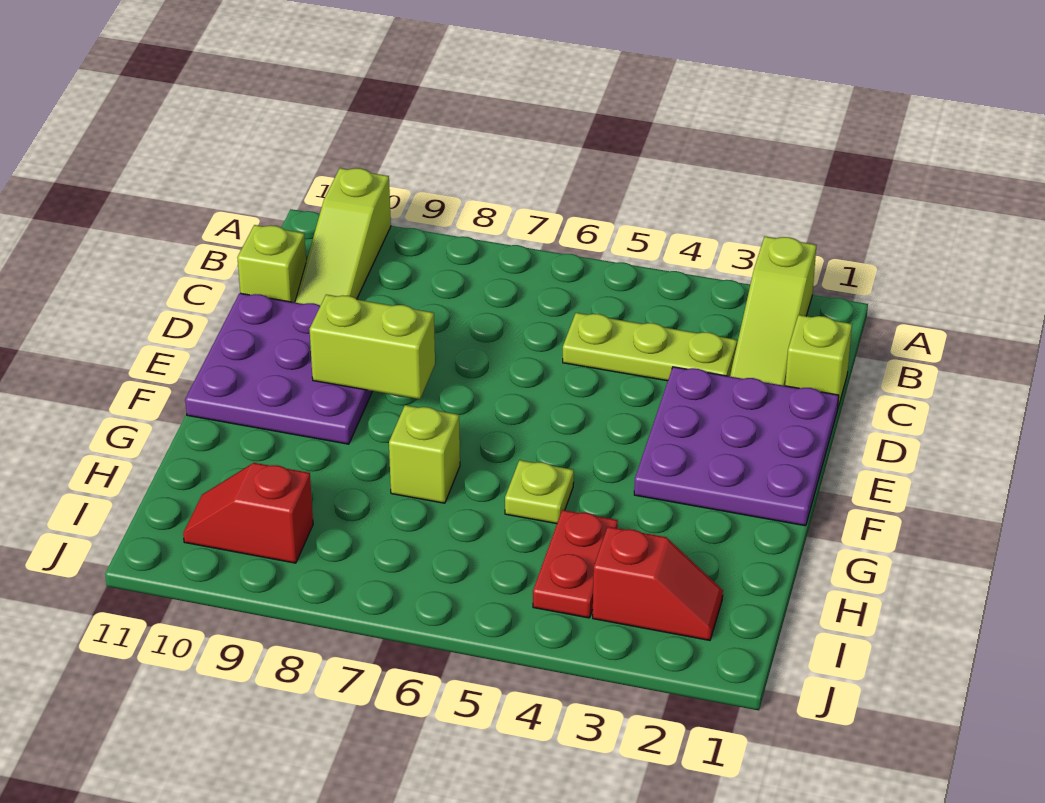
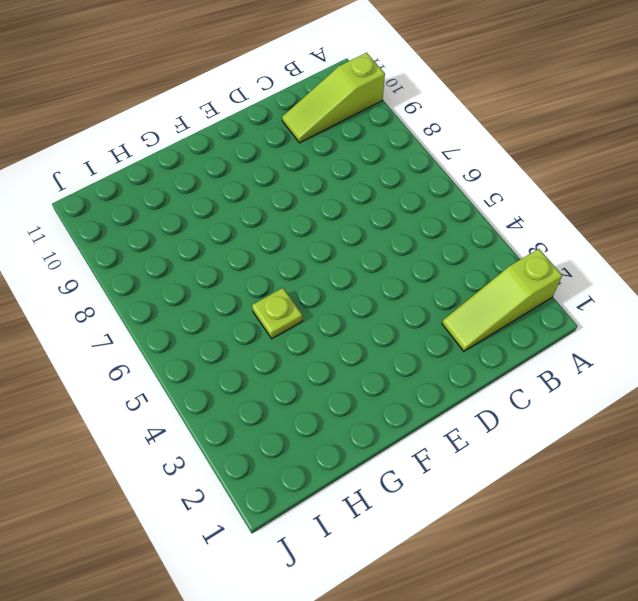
none -> lime brick C1 level 1
none -> lime plate C3:C5 level 1
none -> lime brick C11 level 1

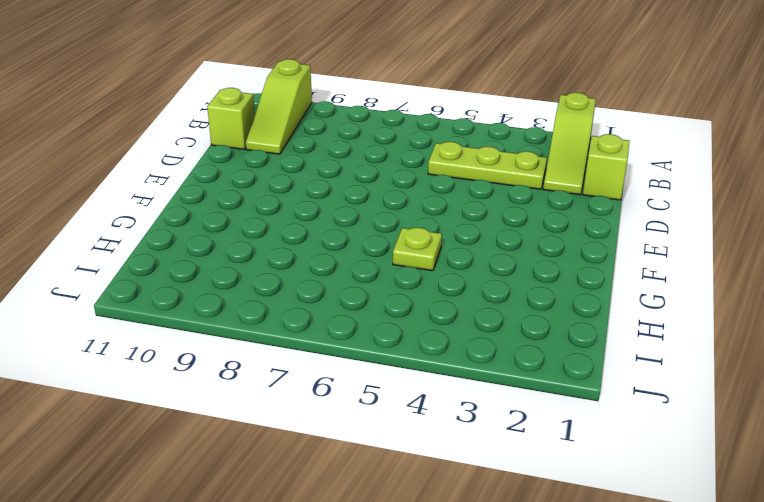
none -> purple plate D1:F3 level 1
none -> purple plate D9:F11 level 1
none -> lime brick G7 level 1

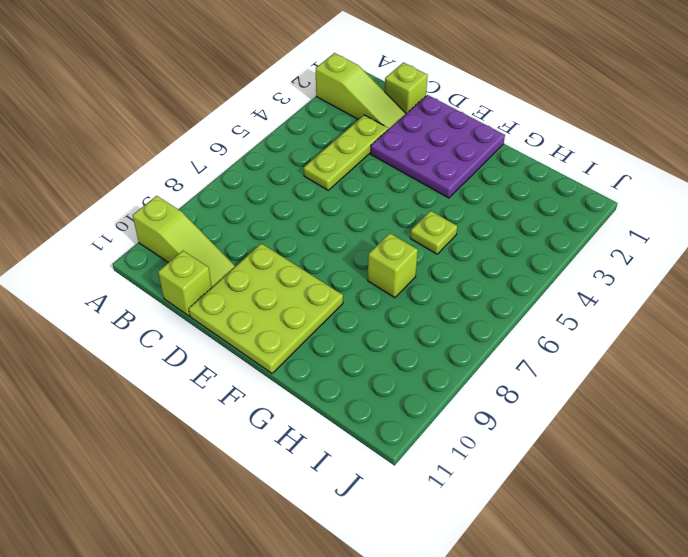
lime plate D9:F11 level 1 -> purple plate D9:F11 level 1
none -> red plate H4:I4 level 1
none -> red slope I2:I3 level 1 top 3
none -> red slope I9:I10 level 1 top 9

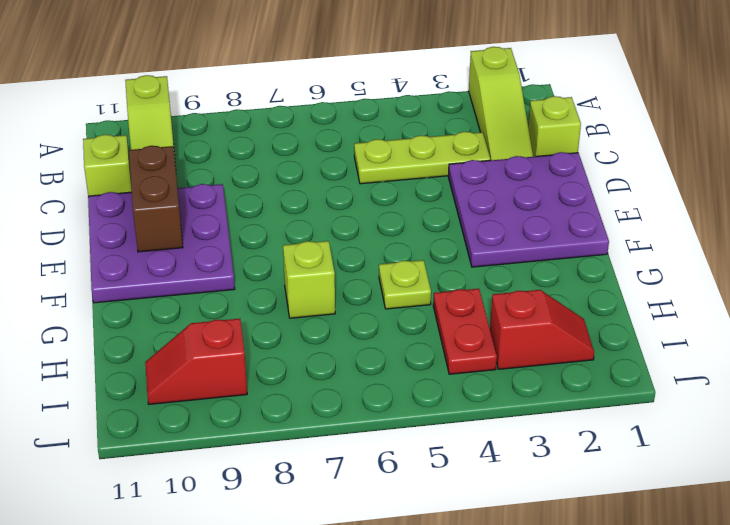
brown brick D10:E10 level 2 -> none
none -> lime brick E8:E9 level 2

